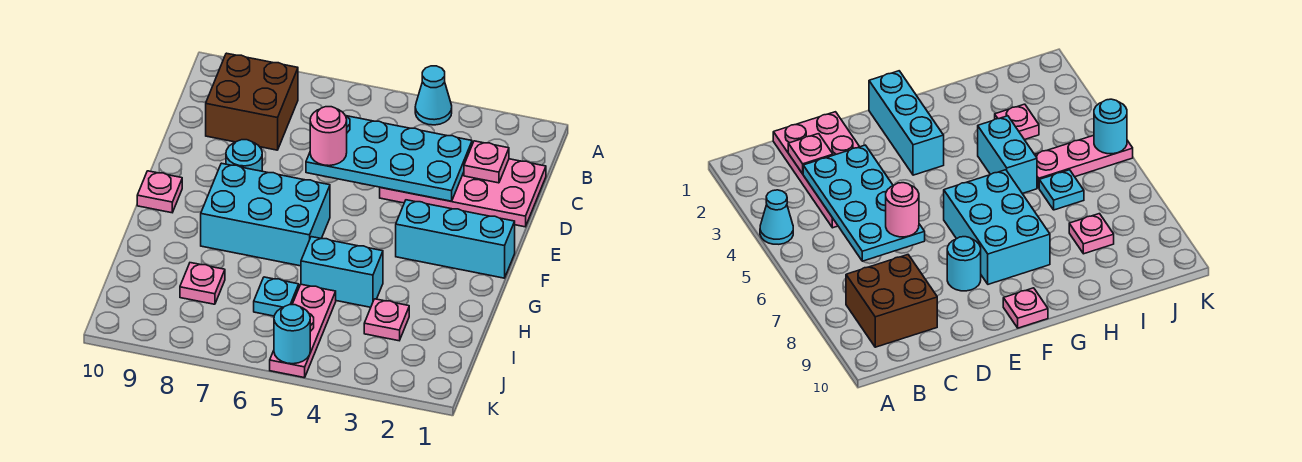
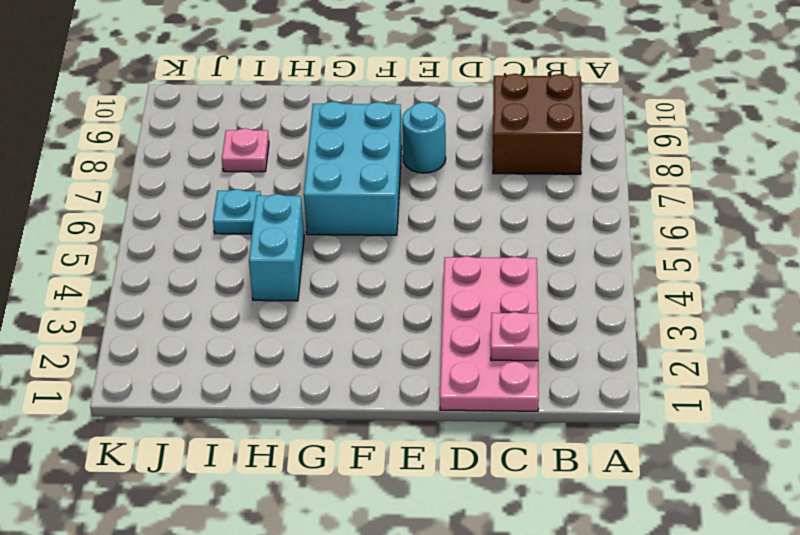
none -> cyan cone A4 level 1
none -> cyan brick F1:F3 level 1
none -> pink plate F10 level 1

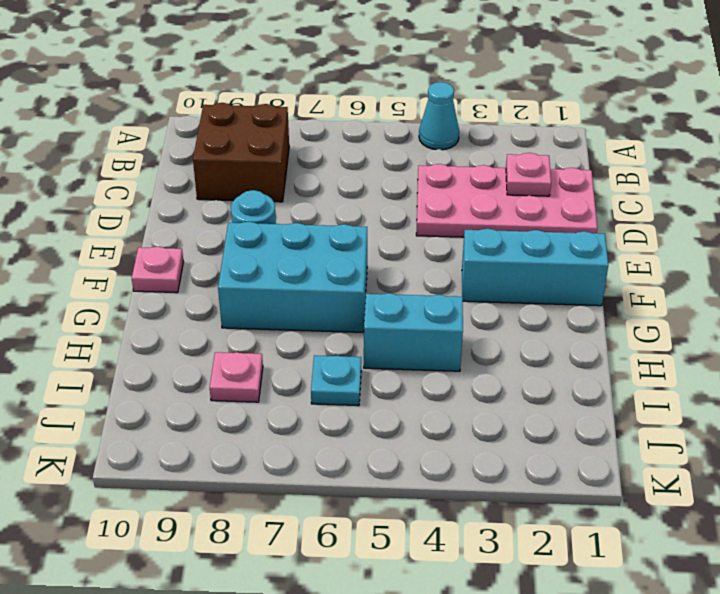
none -> pink plate I3 level 1
none -> pink plate I5:K5 level 1
none -> cyan plate C3:D6 level 2

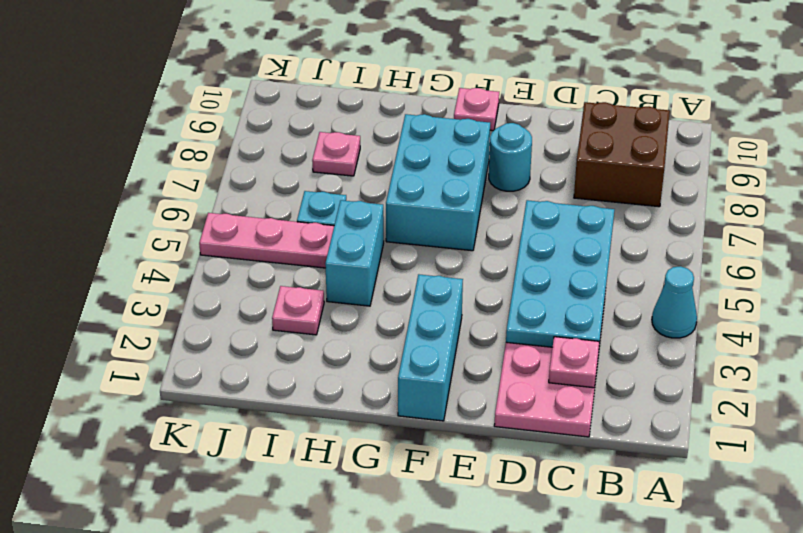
none -> cyan round brick K5 level 2
none -> pink round brick D6 level 3

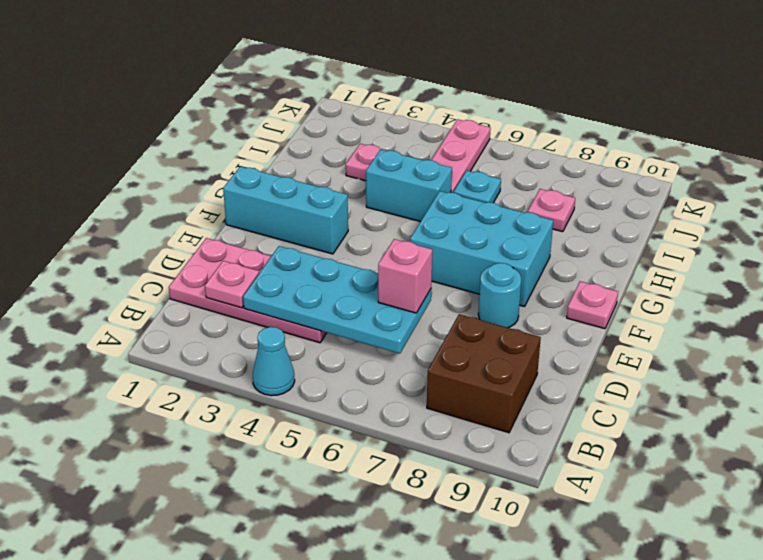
pink brick D6 level 3 -> pink round brick D6 level 3
none -> cyan round brick K5 level 2

